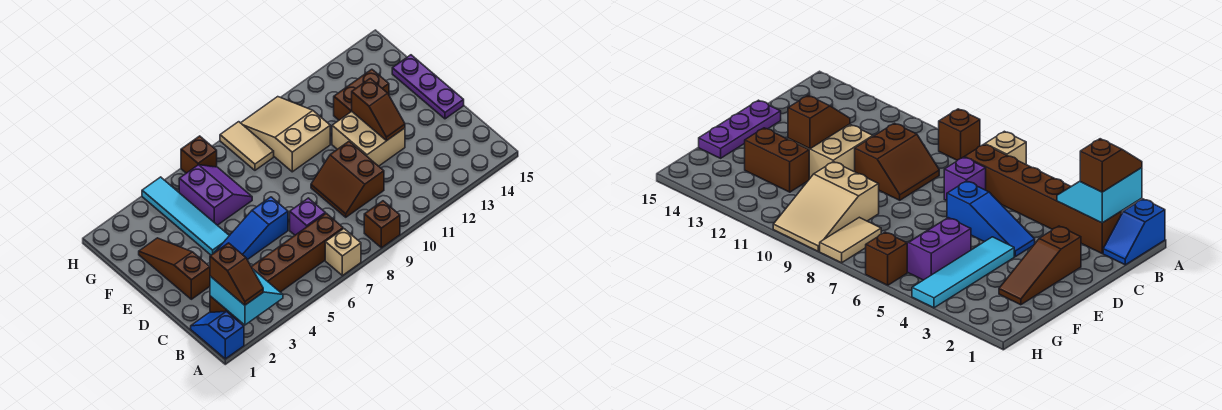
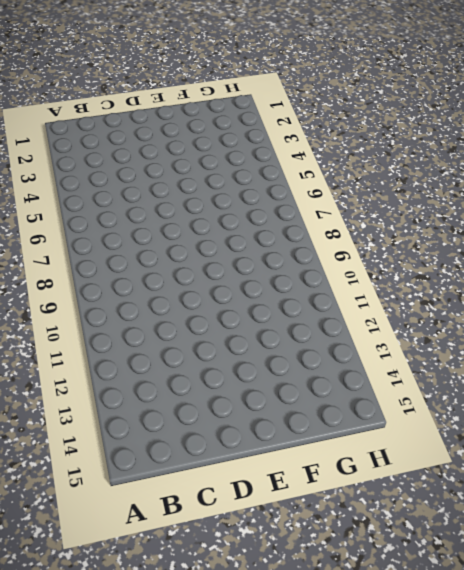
none -> blue slope A1:B1 level 1 top A
none -> tan brick A7 level 1
none -> brown brick A9 level 1

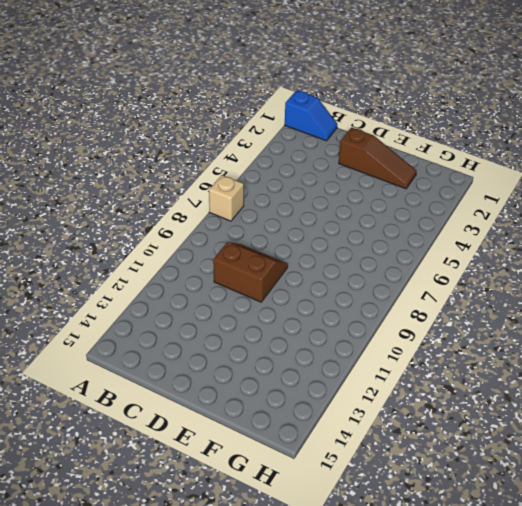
none -> brown brick A9 level 1
none -> brown brick B2:B7 level 1
none -> purple brick C7 level 1

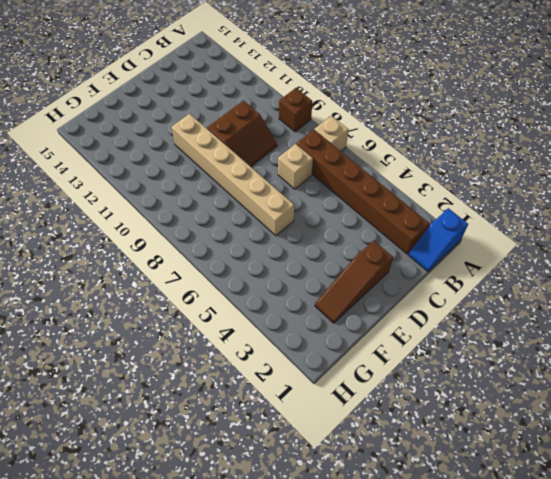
tan brick C7 level 1 -> purple brick C7 level 1
tan brick E6:E11 level 1 -> tan brick D11:E12 level 1
none -> blue slope D4:D6 level 1 top 6
none -> purple plate D15:F15 level 1
none -> cyan tile E4:H4 level 1

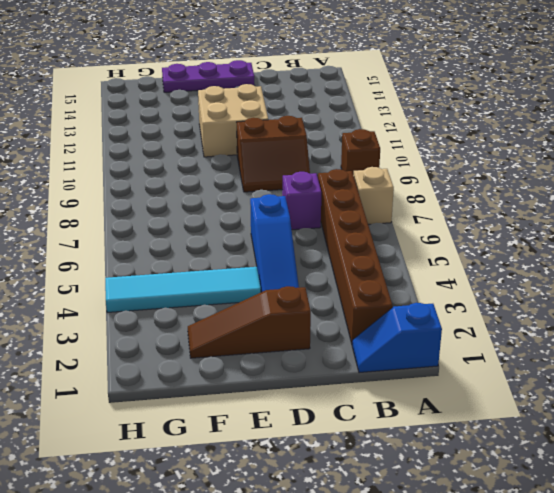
none -> purple slope F5:G6 level 1 top 5
none -> tan slope F9:H10 level 1 top F
none -> brown brick F12:F13 level 1

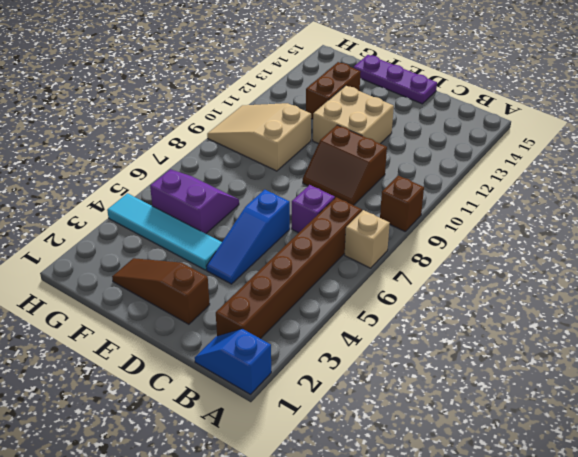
none -> tan tile G8:H8 level 1
none -> brown brick H6 level 1
none -> cyan slope A2:B3 level 2 top 2

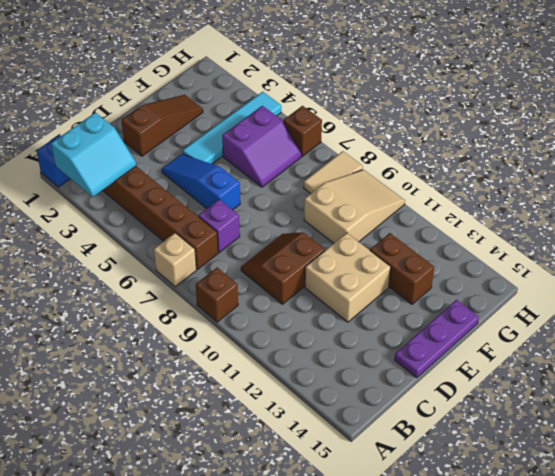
none -> brown slope D12:E12 level 2 top E
none -> brown slope A2:B2 level 3 top B

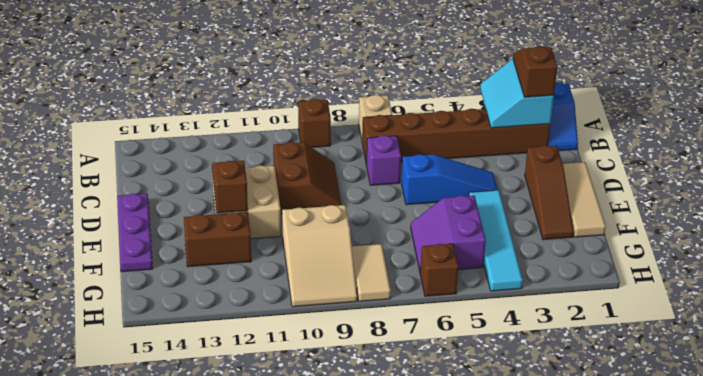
tan tile D1:F1 level 1 -> none

